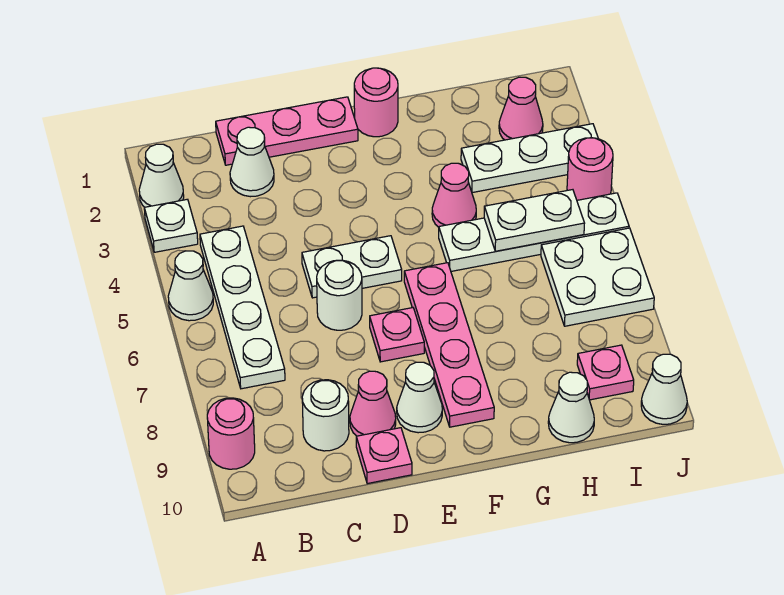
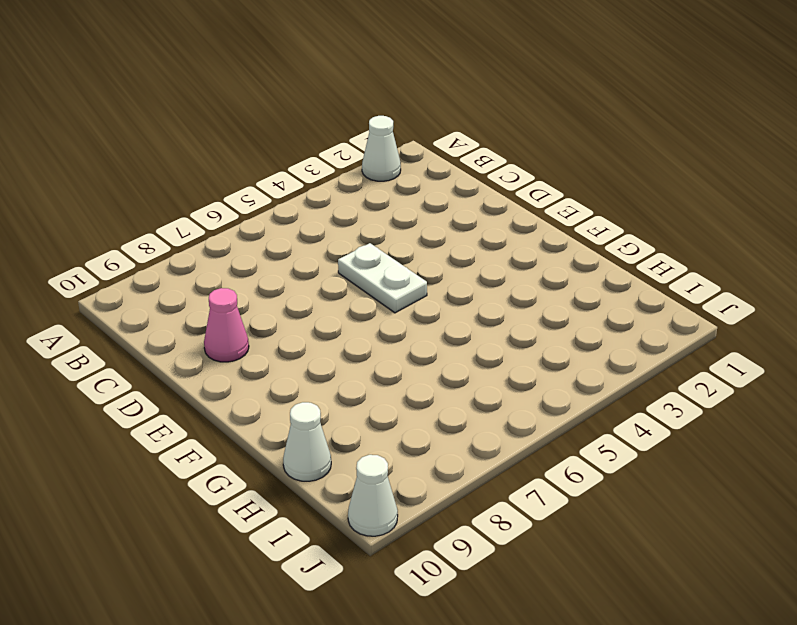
none -> white plate A3 level 1
none -> white cone A5 level 1
none -> pink round brick A9 level 1

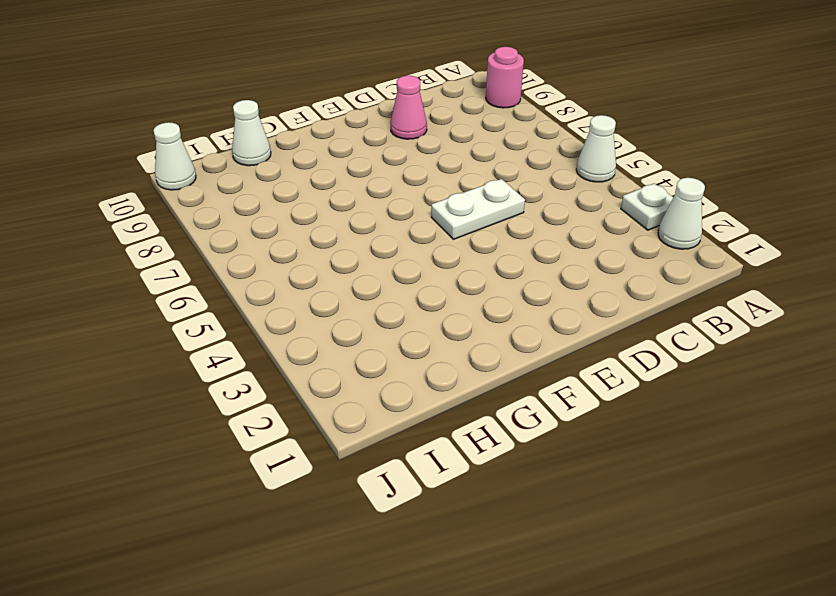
none -> white plate B4:B7 level 1
none -> pink plate C1:E1 level 1
none -> white cone C2 level 1

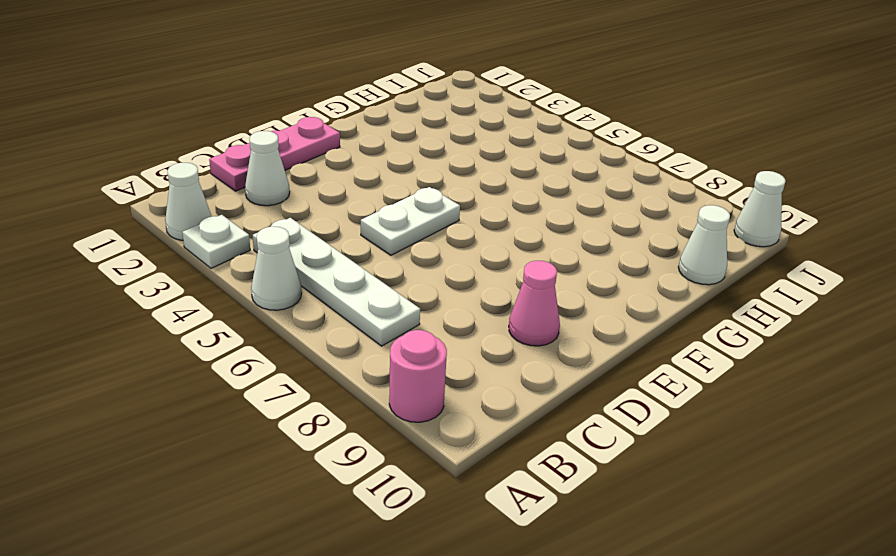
none -> white round brick C9 level 1
none -> white round brick D6 level 1
none -> pink plate D10 level 1

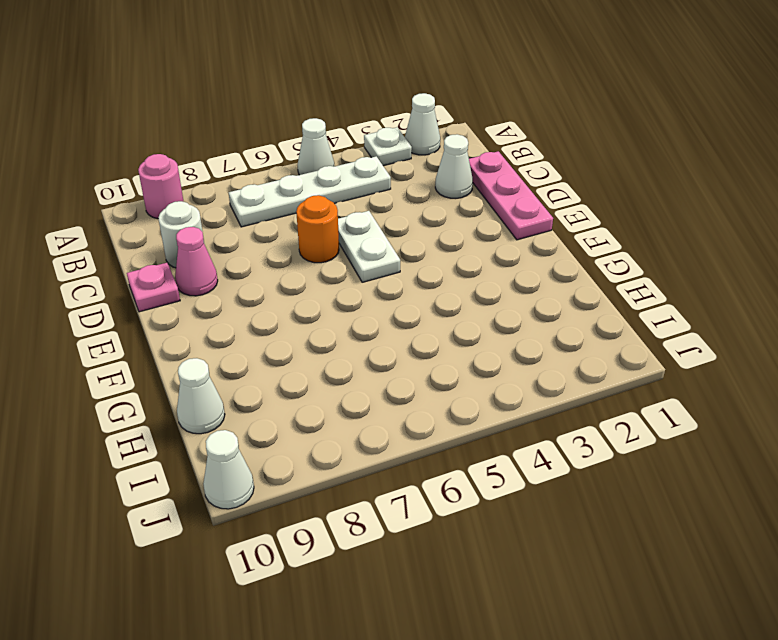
orange round brick D6 level 1 -> white round brick D6 level 1
none -> pink plate E7 level 1
none -> white cone E9 level 1
none -> pink round brick F1 level 1

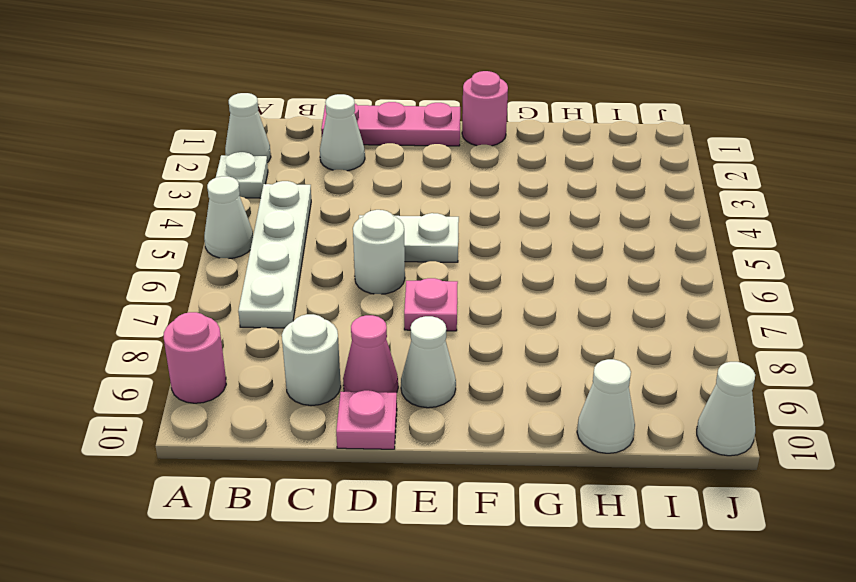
none -> pink plate F6:F9 level 1
none -> pink cone G4 level 1
none -> white plate G5:J5 level 1

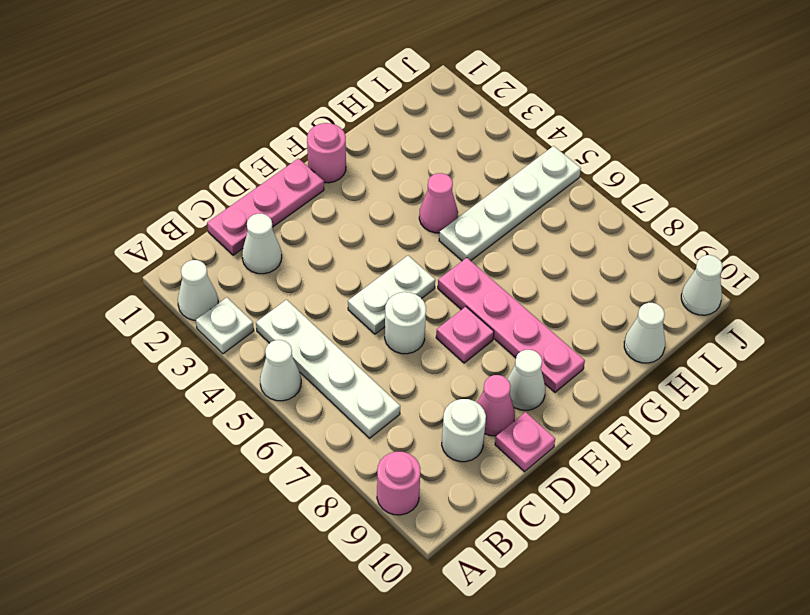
none -> white plate H3:J3 level 1
none -> pink cone I2 level 1
none -> white plate I6:J7 level 1

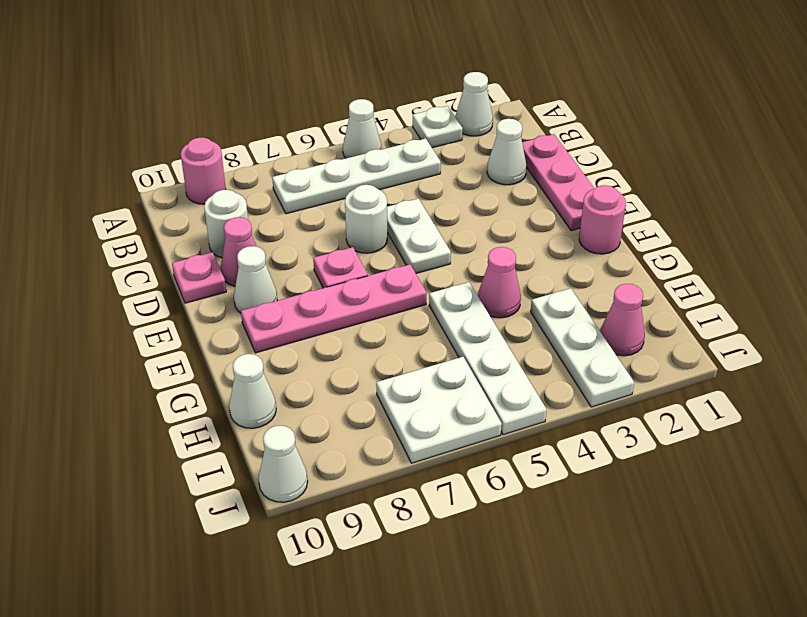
none -> pink plate I9 level 1
none -> pink round brick J4 level 1
none -> white plate H5:I5 level 2

